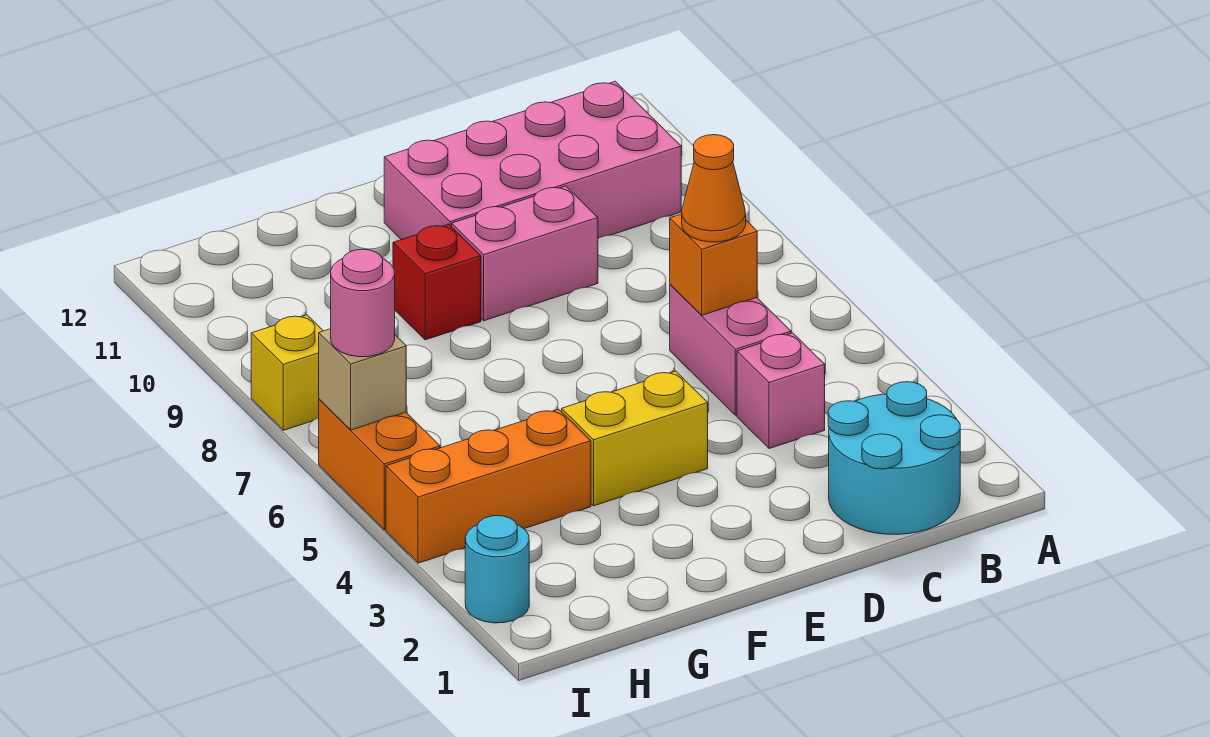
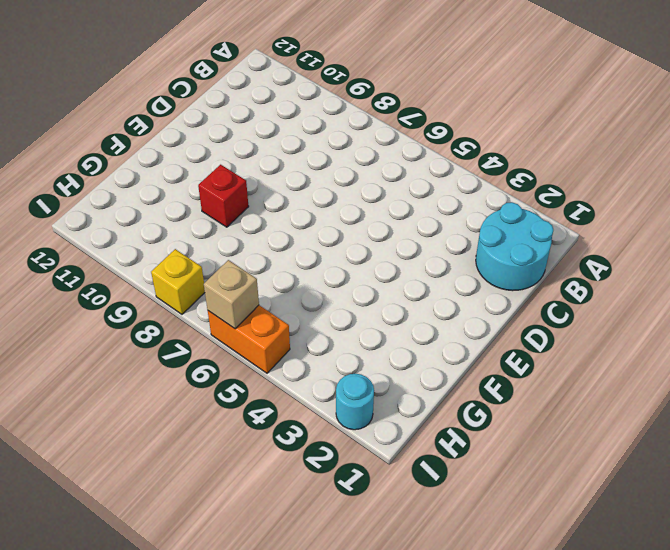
none -> pink brick B10:E11 level 1
none -> pink brick C4 level 1
none -> pink brick C5:C6 level 1

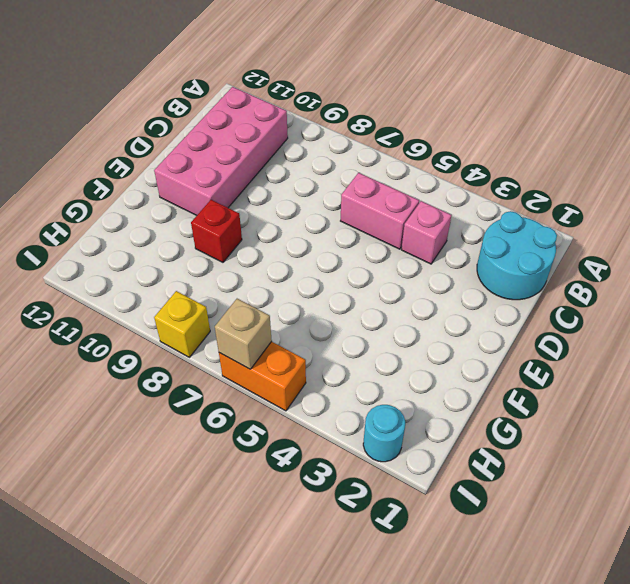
none -> pink brick D9:E9 level 1
none -> yellow brick E4:F4 level 1
none -> orange brick G4:I4 level 1

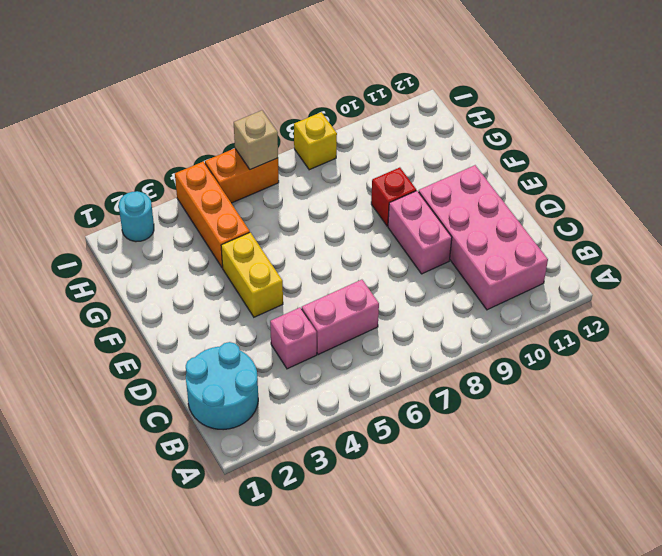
none -> orange brick C6 level 2
none -> orange cone C6 level 3
none -> pink round brick I6 level 3

